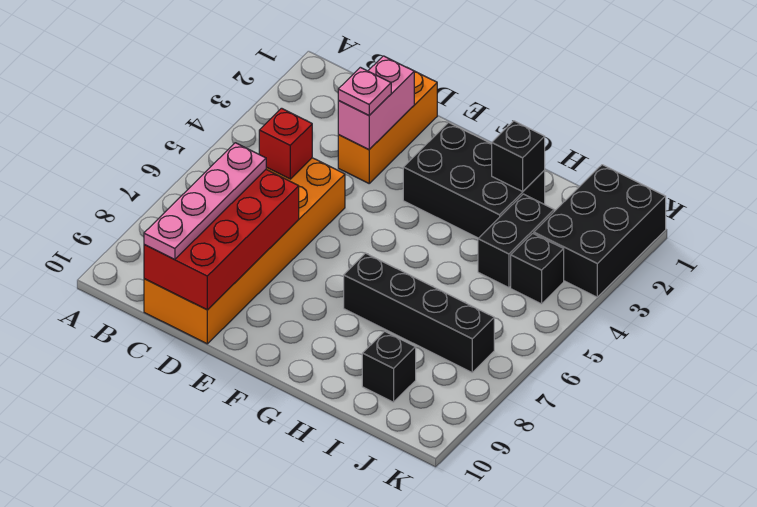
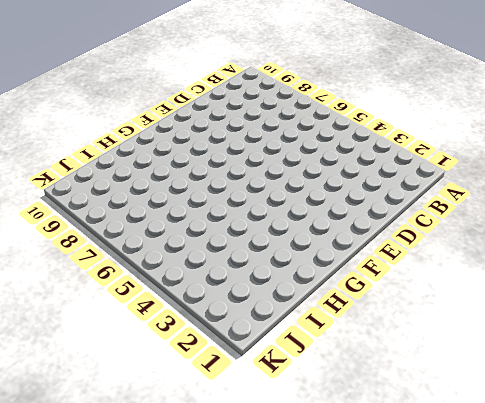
none -> orange brick C5:D10 level 1
none -> orange brick D1:D3 level 1
none -> black brick F2:H3 level 1

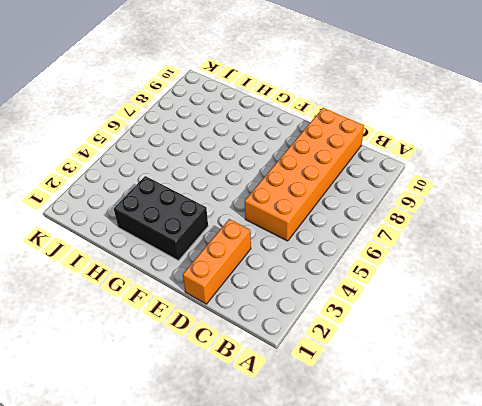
none -> black brick G7:J7 level 1
none -> black brick I3:I4 level 1
none -> black brick I9 level 1

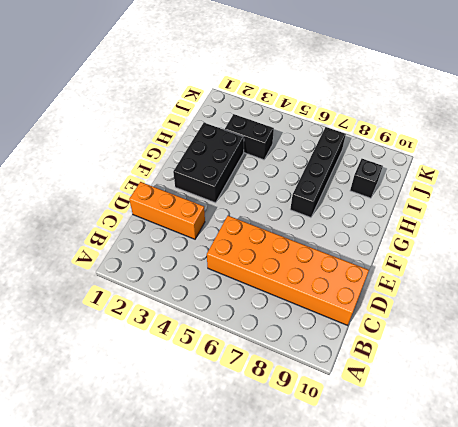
none -> black brick J1:K3 level 1
none -> black brick J4 level 1
none -> red brick C5 level 2

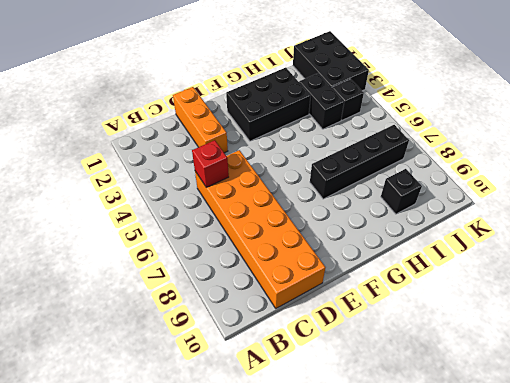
none -> red brick C7:D10 level 2
none -> pink brick D2:D3 level 2
none -> black brick H2 level 2

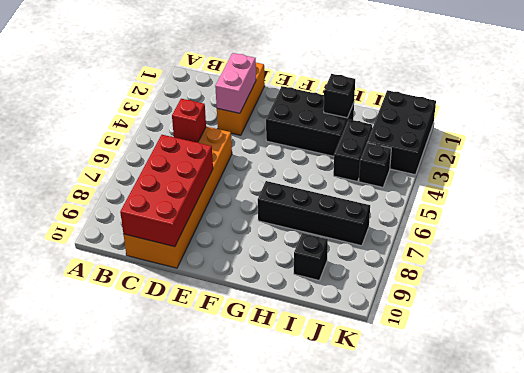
none -> pink plate C7:C10 level 3
none -> pink plate D3 level 3

